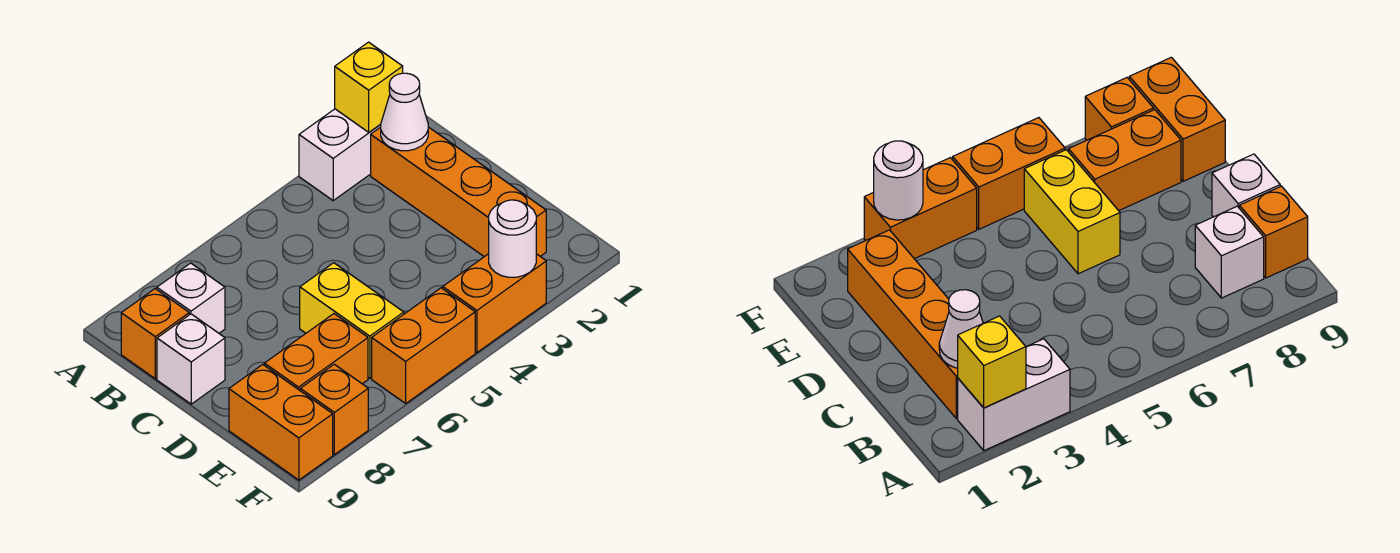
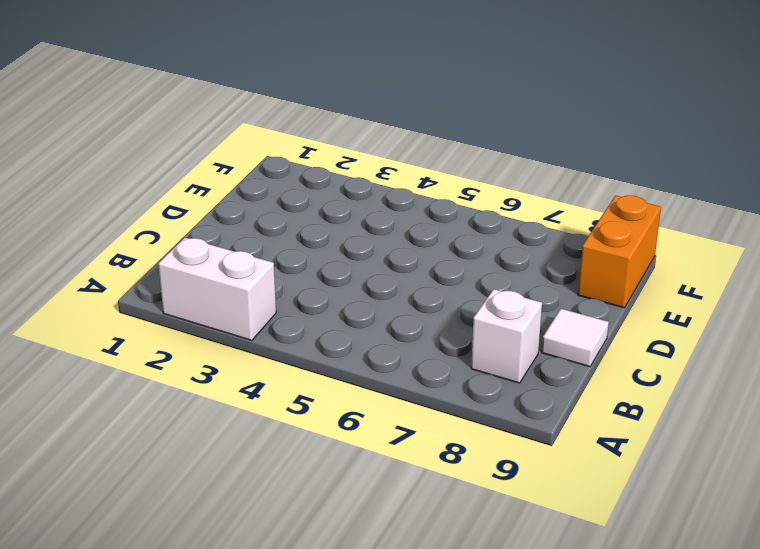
white tile C9 level 1 -> white brick C9 level 1
none -> orange brick B2:E2 level 1
none -> orange brick B9 level 1
none -> yellow brick D6:E6 level 1

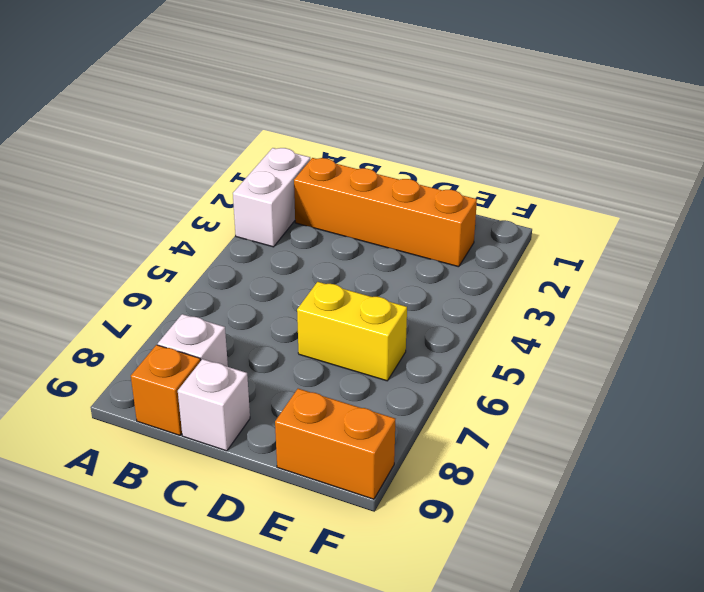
none -> orange brick E7:E8 level 1
none -> orange brick F3:F4 level 1
none -> orange brick F5:F6 level 1

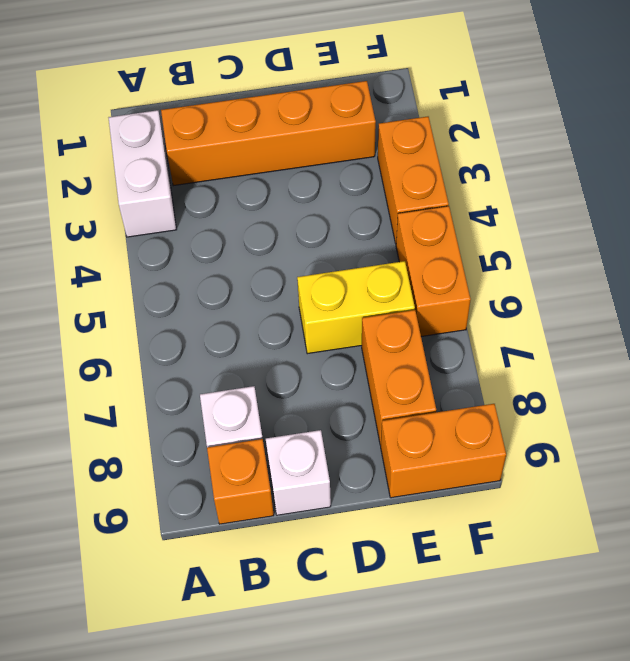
none -> orange brick F8 level 1
none -> yellow brick A2 level 2
none -> white cone B2 level 2

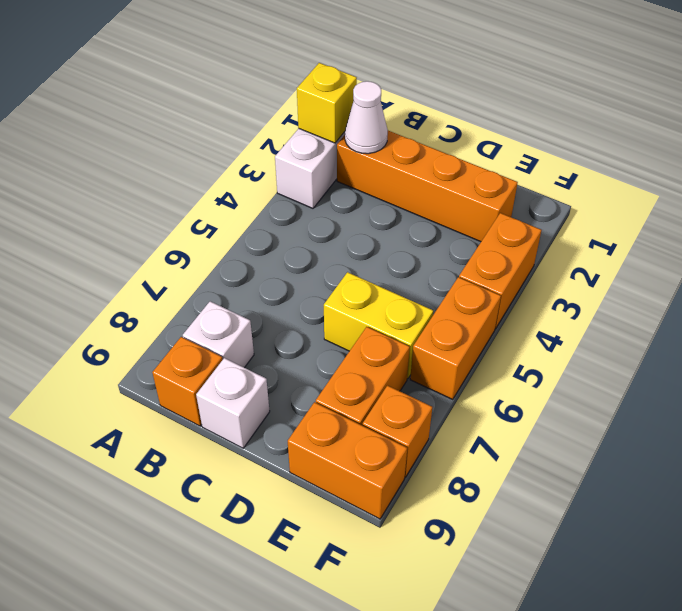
none -> white round brick F3 level 2

